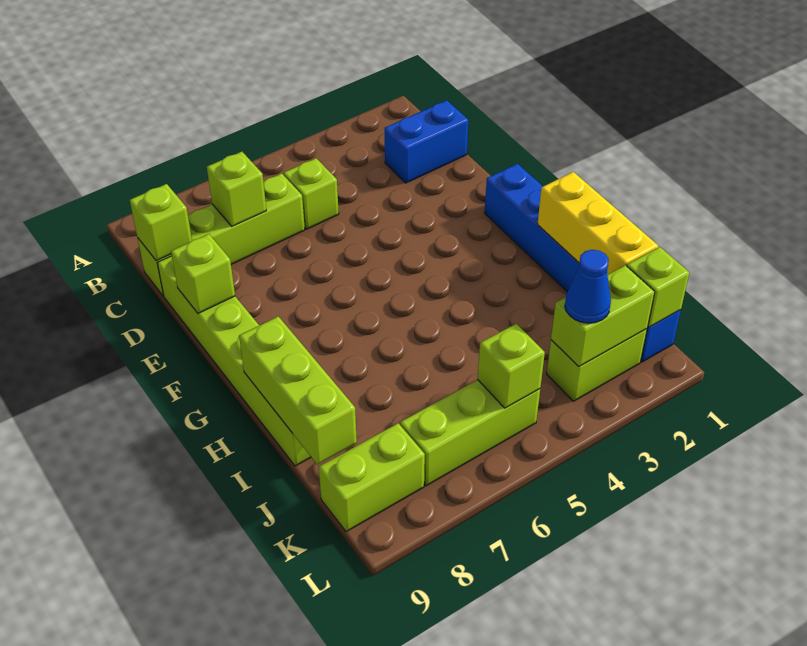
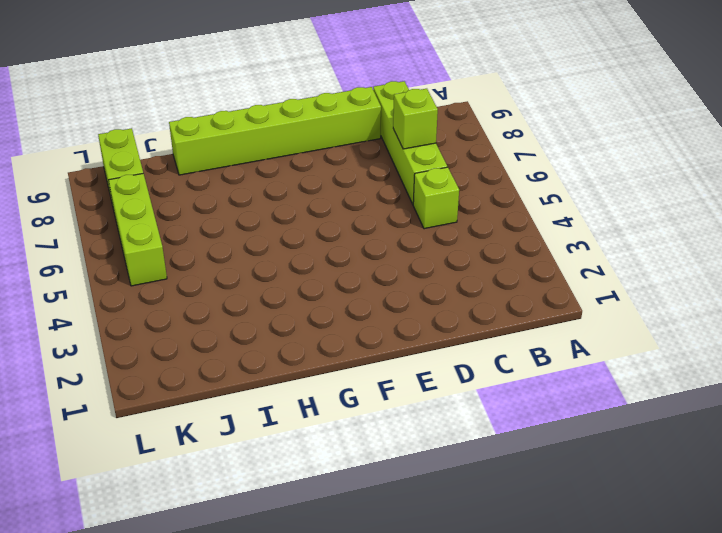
none -> blue brick C1:C2 level 1
none -> blue brick F1:K1 level 1
none -> lime brick K2:K3 level 1

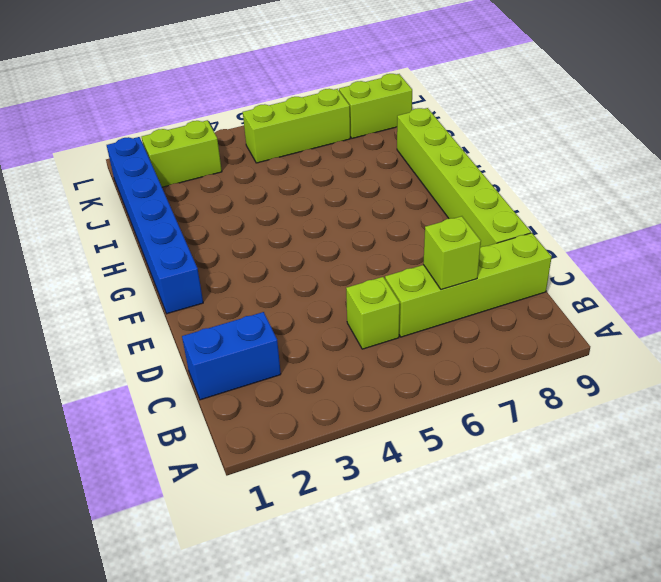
none -> lime brick C9 level 2
none -> lime brick E9 level 2
none -> yellow brick H1:J1 level 2

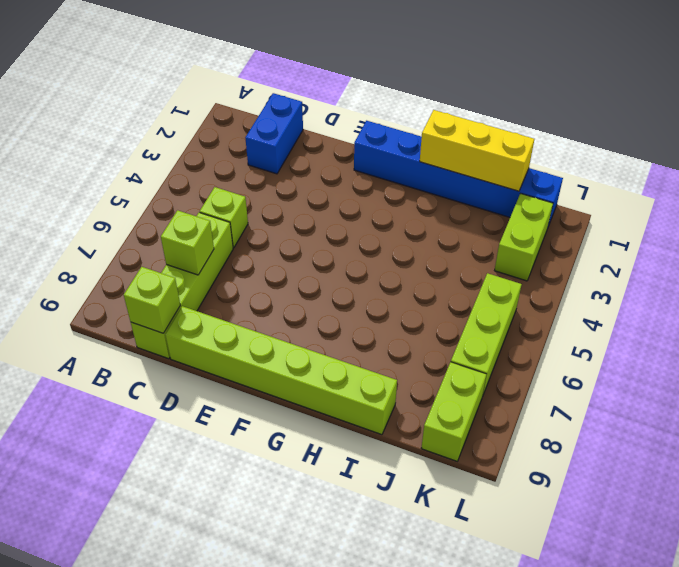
none -> lime brick E9 level 2
none -> lime brick H9:J9 level 2
none -> lime brick K1 level 2

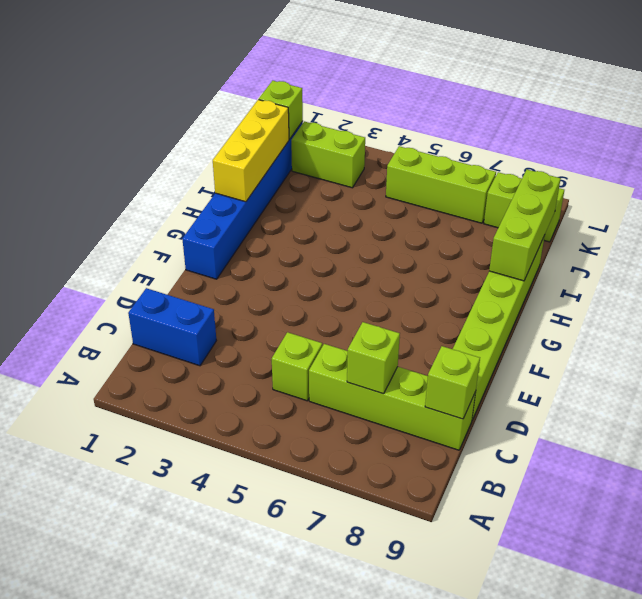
none -> lime brick E9 level 2
none -> lime brick K2:K3 level 2
none -> lime brick K5 level 2

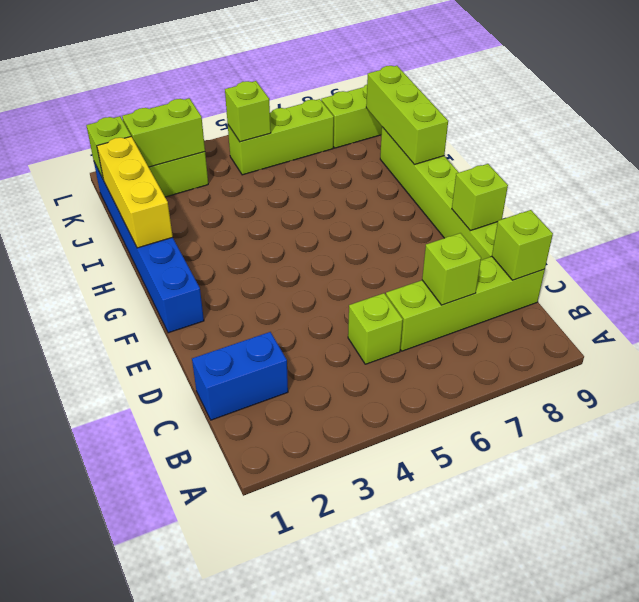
none -> blue cone K3 level 3

